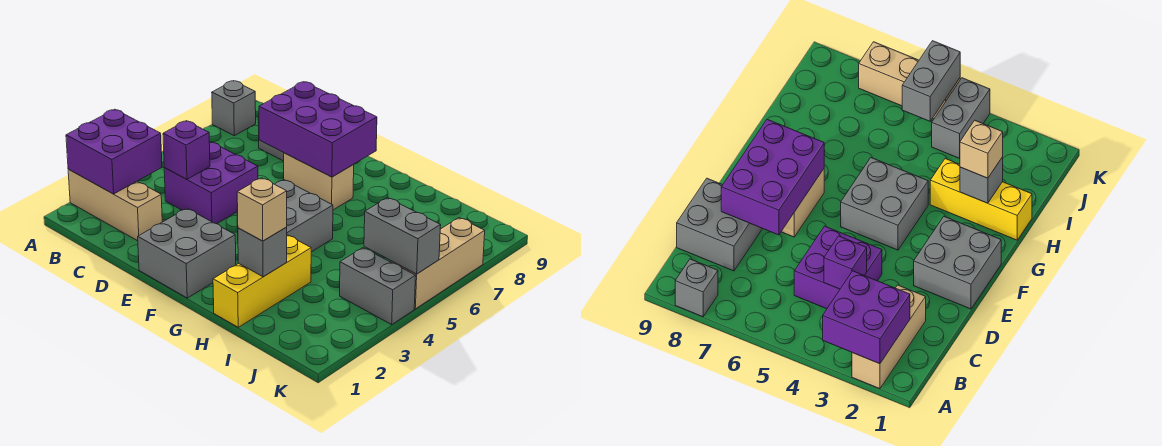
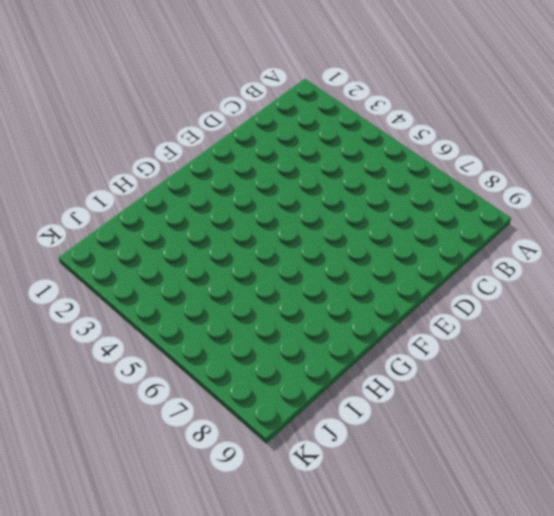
none -> tan brick A2:C2 level 1
none -> grey brick A8 level 1
none -> purple brick C4:D5 level 1

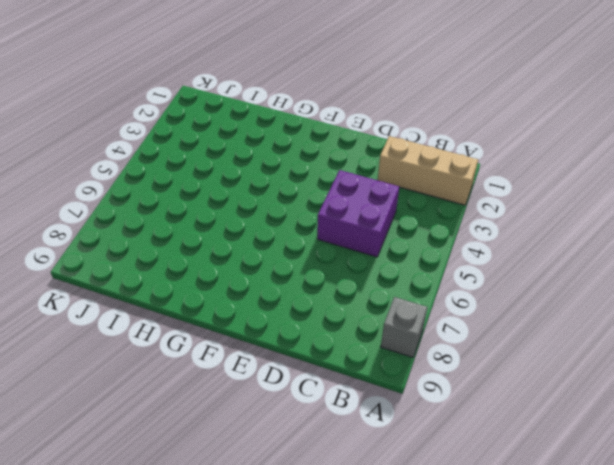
none -> grey brick C8:D9 level 1
none -> grey brick E1:F2 level 1
none -> tan brick E7:F7 level 1

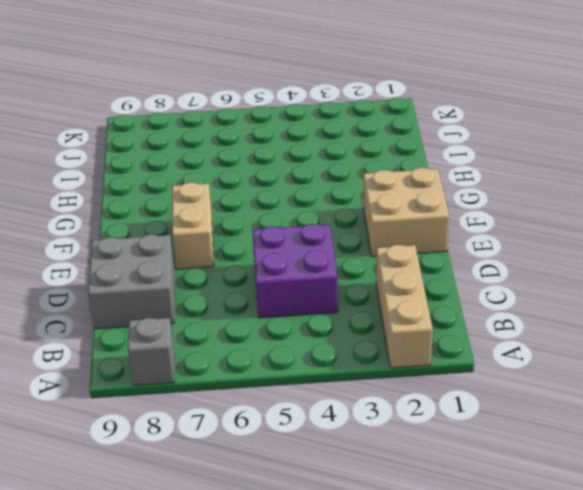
tan brick E1:F2 level 1 -> grey brick E1:F2 level 1
none -> grey brick F4:G5 level 1
none -> yellow brick H1:H3 level 1
none -> grey brick J4:K4 level 1

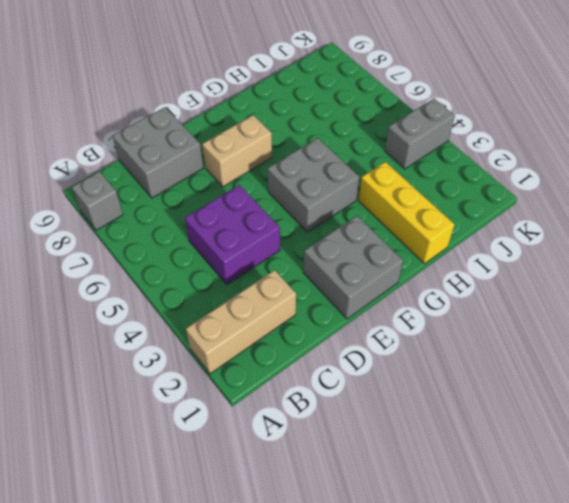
none -> tan brick K5:K7 level 1
none -> purple brick A2:B3 level 2
none -> purple brick C4 level 2

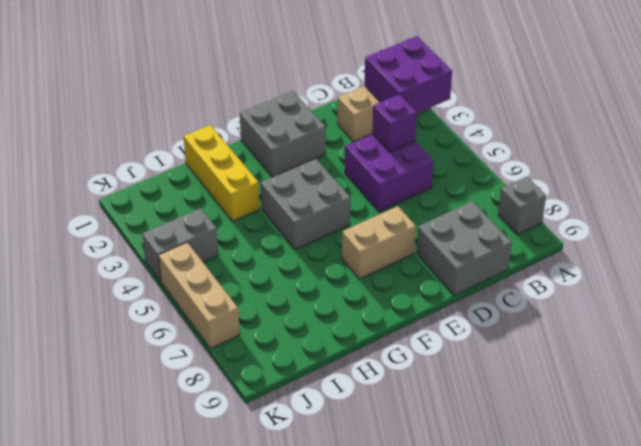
none -> purple brick D7:F8 level 2
none -> grey brick H2 level 2
none -> grey brick J5:K5 level 2

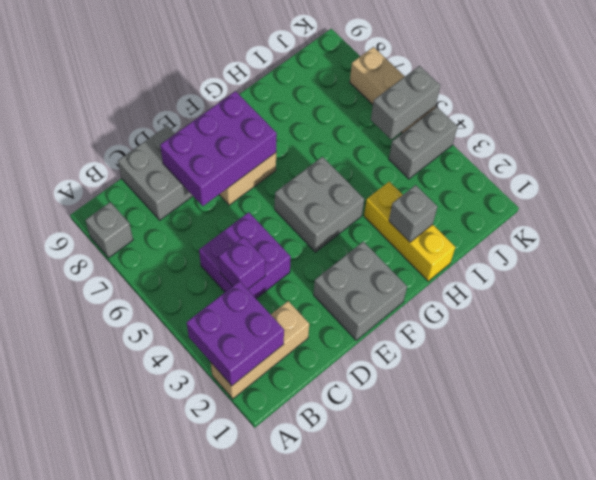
none -> tan brick H2 level 3

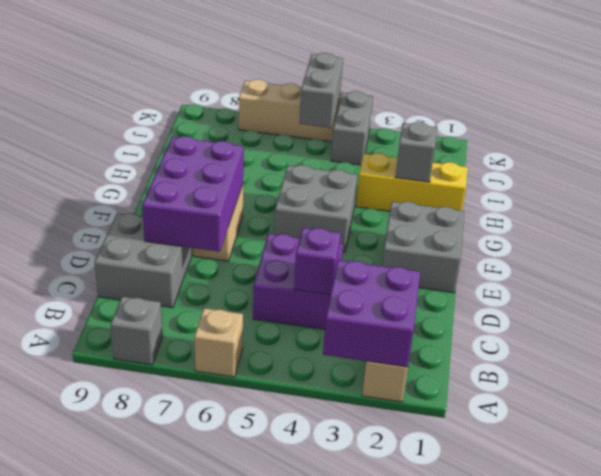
tan brick A6 level 1 -> tan brick H2 level 3

